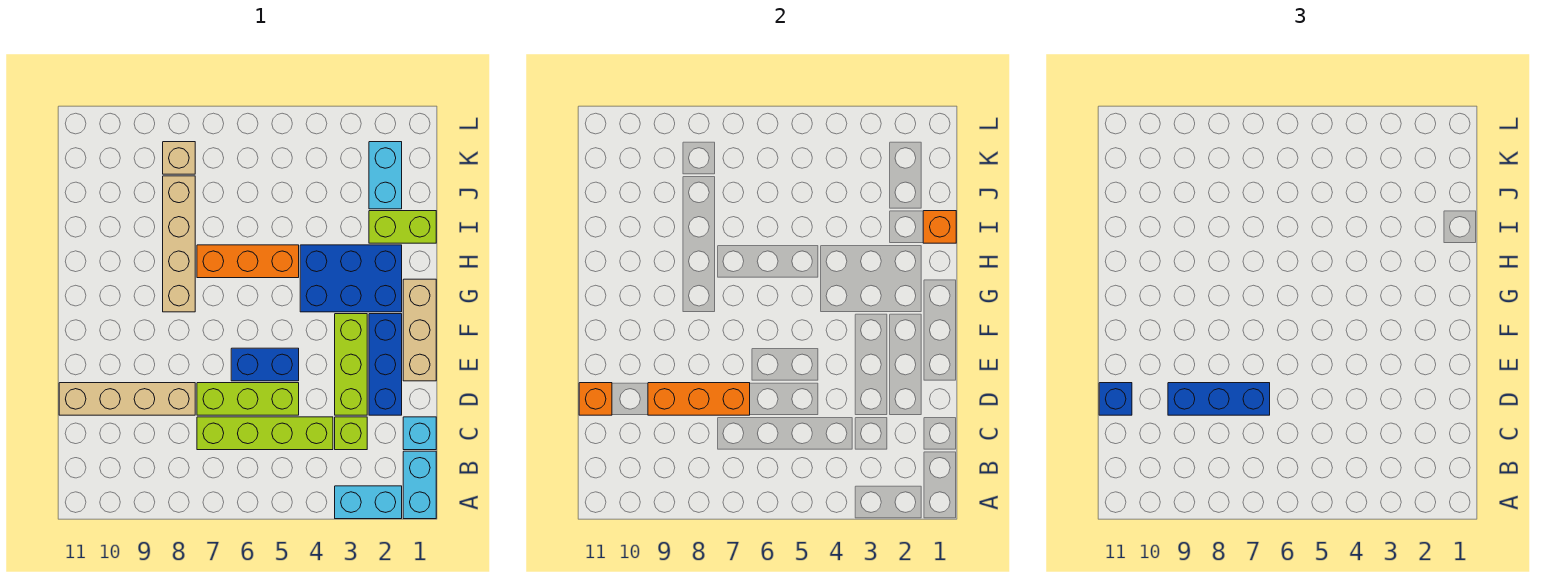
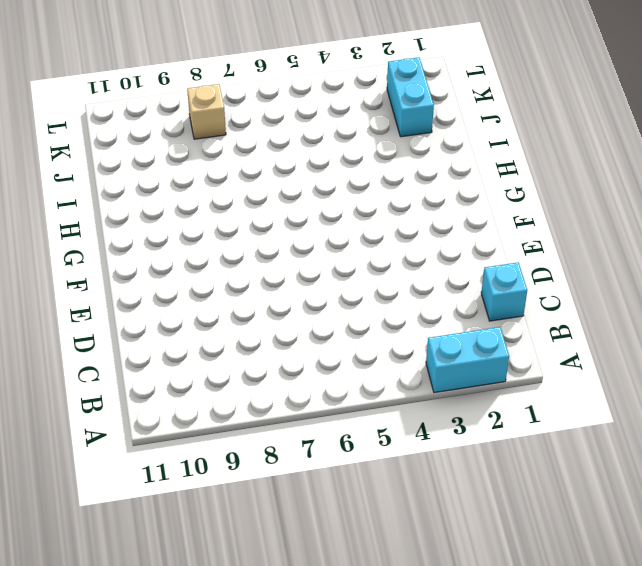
none -> cyan brick A1:B1 level 1
none -> lime brick C3 level 1
none -> lime brick C4:C7 level 1

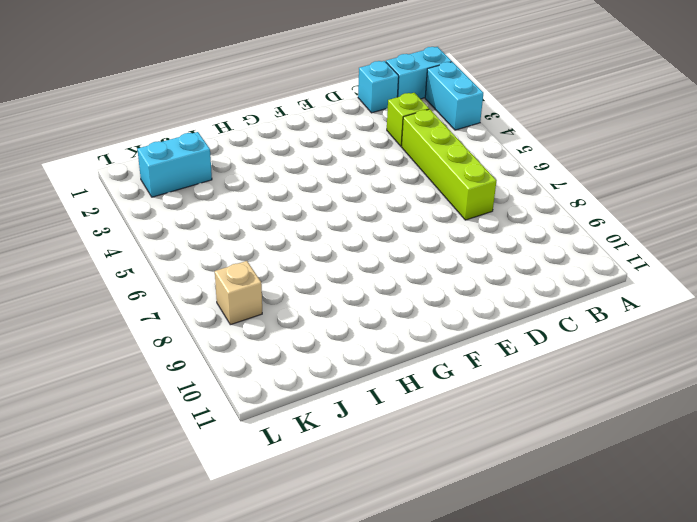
none -> blue brick D2:F2 level 1
none -> lime brick D3:F3 level 1
none -> lime brick D5:D7 level 1

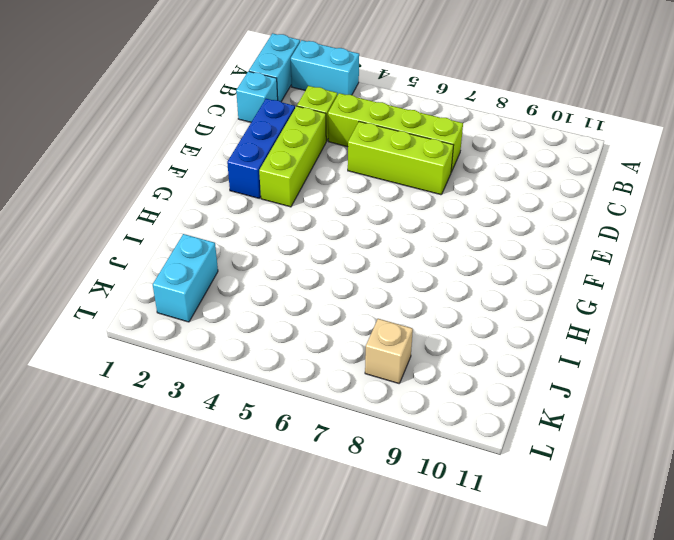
none -> tan brick D8:D11 level 1
none -> tan brick E1:G1 level 1
none -> blue brick E5:E6 level 1

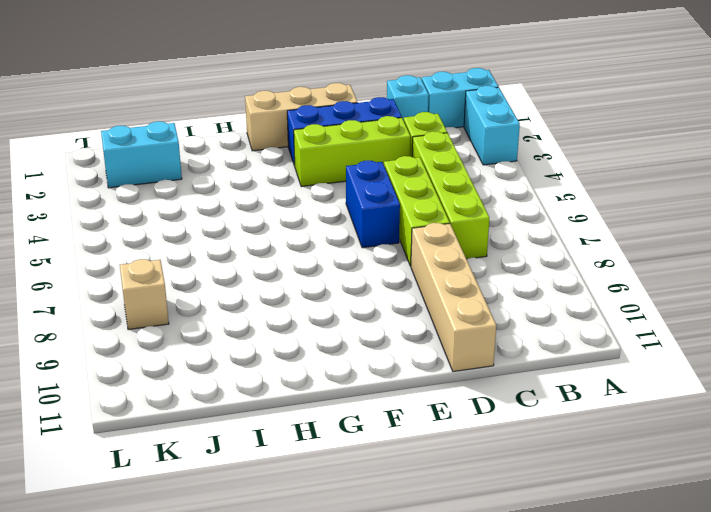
none -> blue brick G2:H4 level 1
none -> tan brick G8:J8 level 1
none -> orange brick H5:H7 level 1

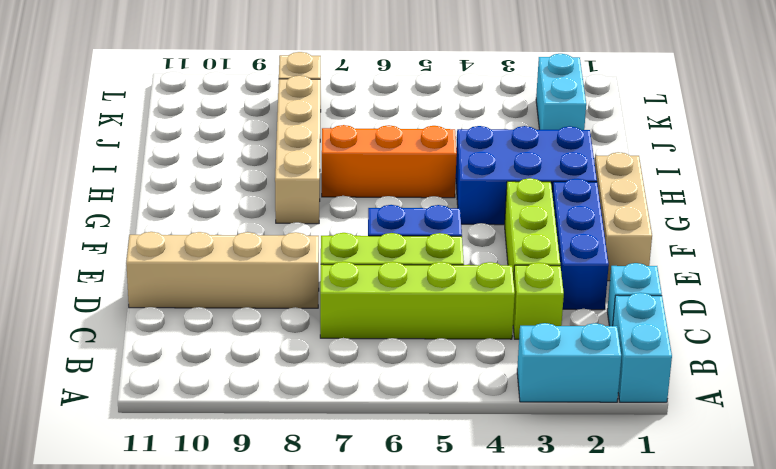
none -> lime brick I1:I2 level 1
none -> orange brick D7:D9 level 2
none -> orange brick D11 level 2

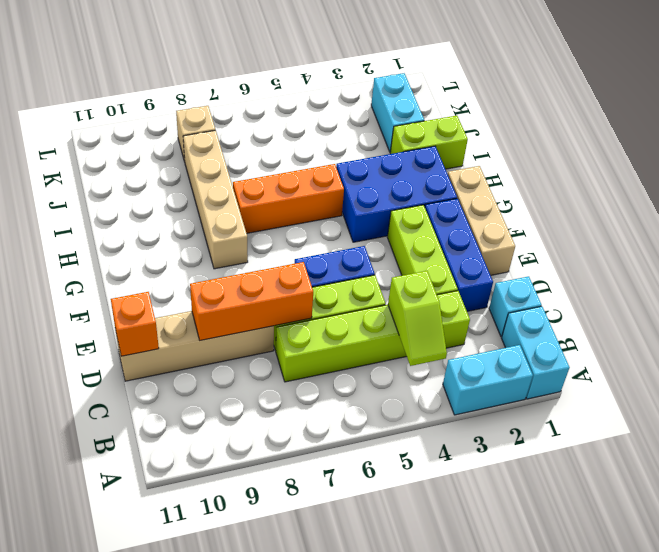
lime slope B4:C4 level 2 top C -> none
none -> orange brick I1 level 2
none -> blue brick D7:D9 level 3
none -> blue brick D11 level 3

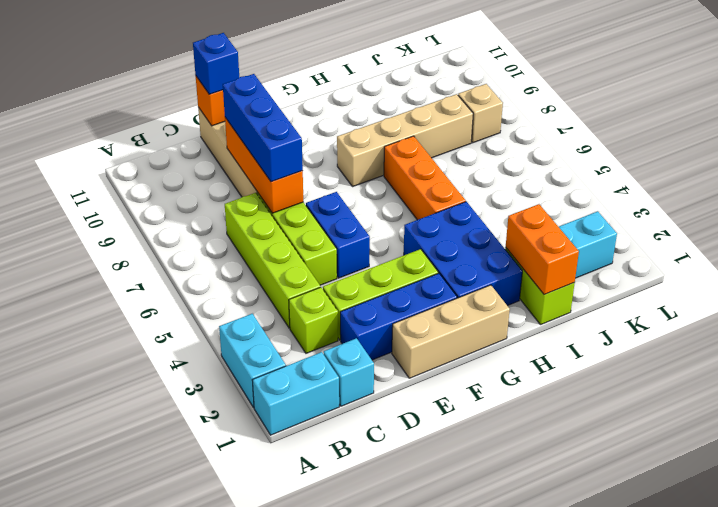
orange brick I1:I2 level 2 -> orange brick I1 level 2

